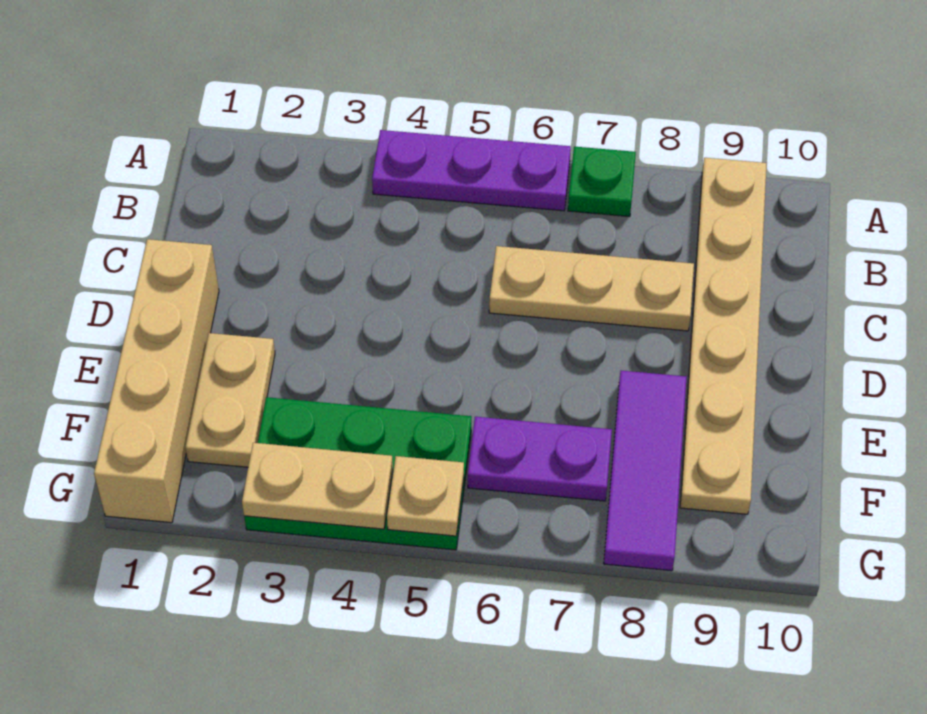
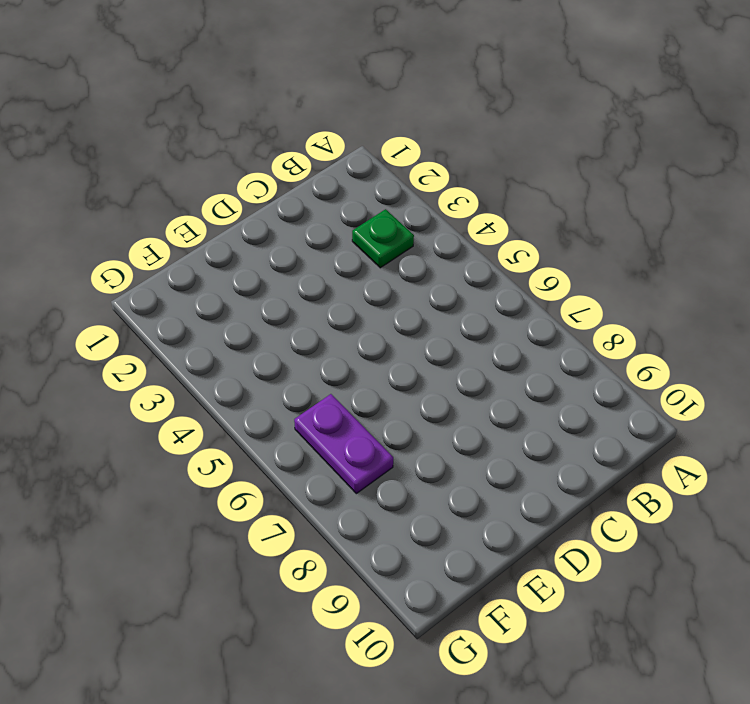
green plate B3 level 1 -> green plate A7 level 1
none -> purple plate A4:A6 level 1
none -> tan plate A9:F9 level 1

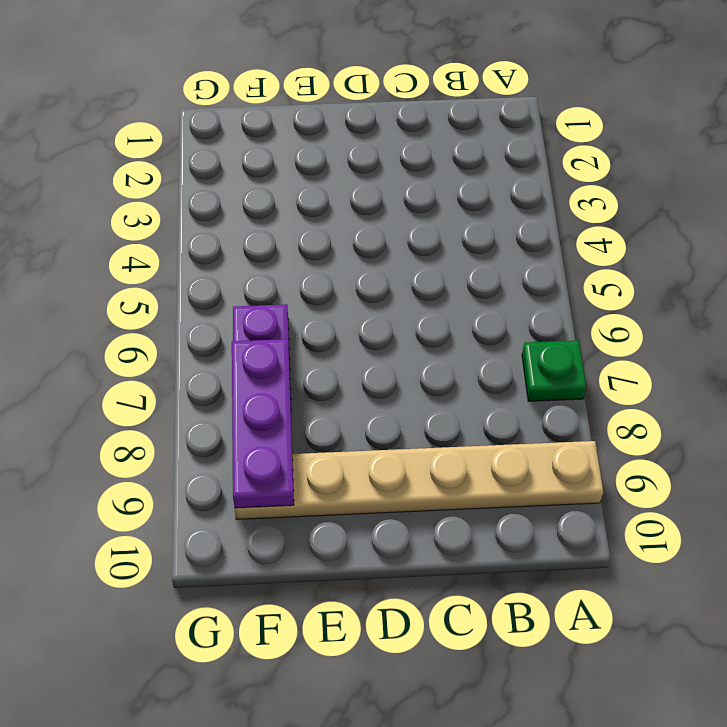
purple plate F7:F9 level 2 -> purple plate A4:A6 level 1
none -> tan plate C6:C8 level 1
none -> tan brick D1:G1 level 1

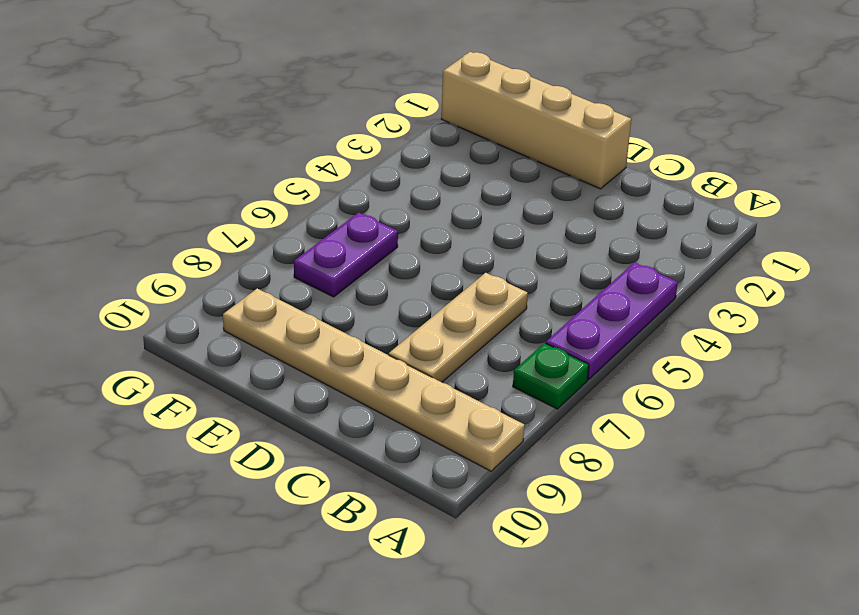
none -> tan plate E2:F2 level 1
none -> purple tile E8:G8 level 1

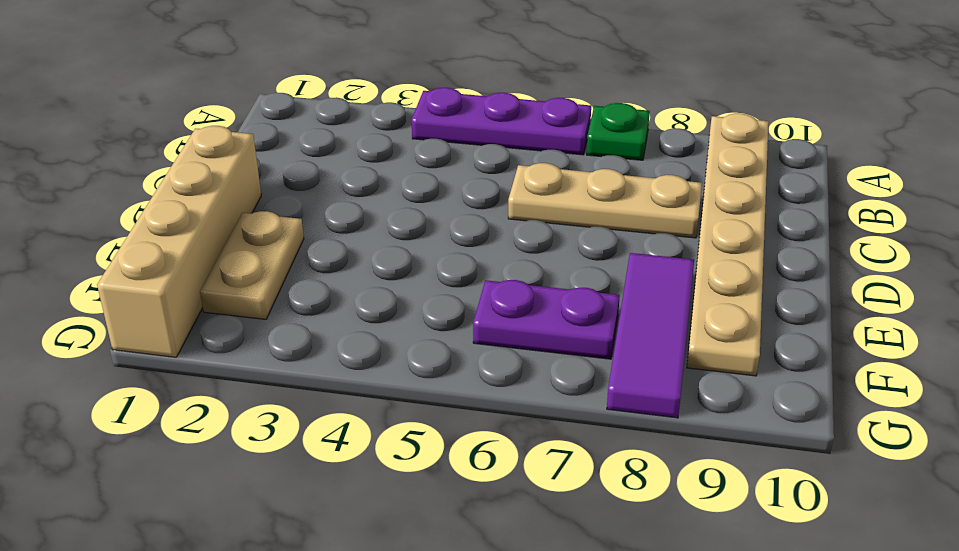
none -> green plate F3:G5 level 1
none -> tan plate G3:G4 level 2

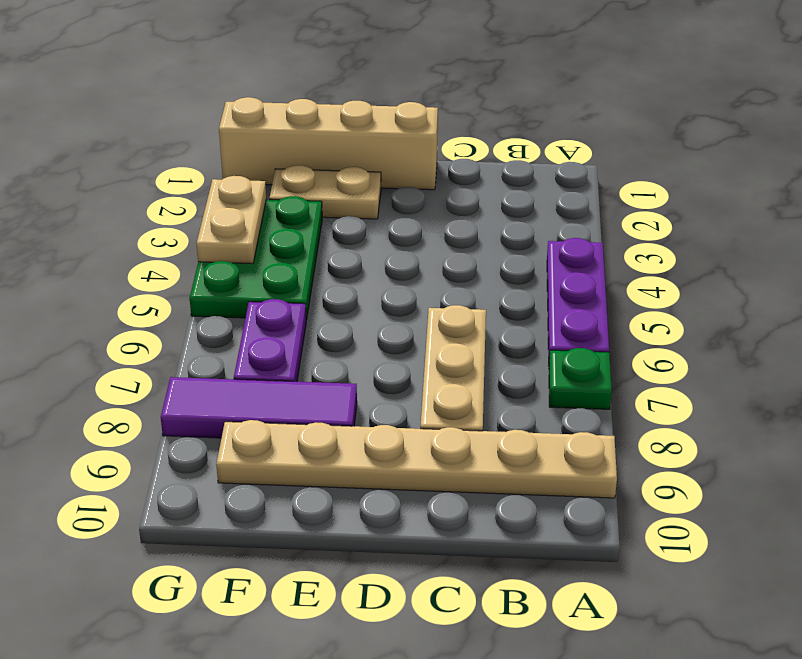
none -> tan plate G5 level 2

